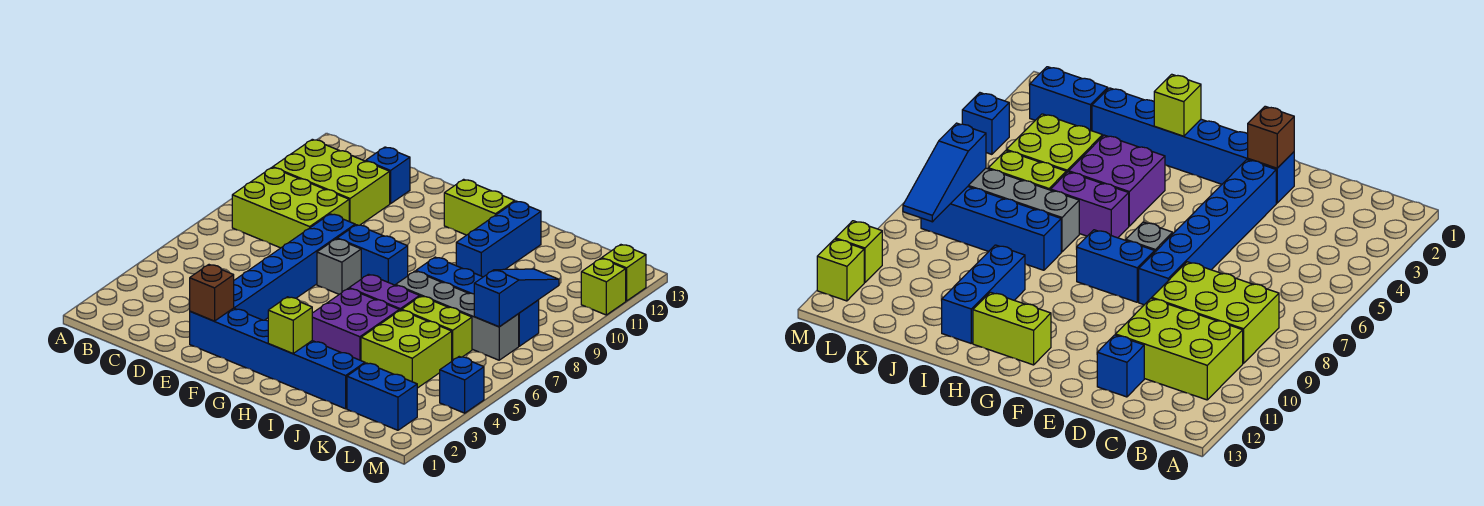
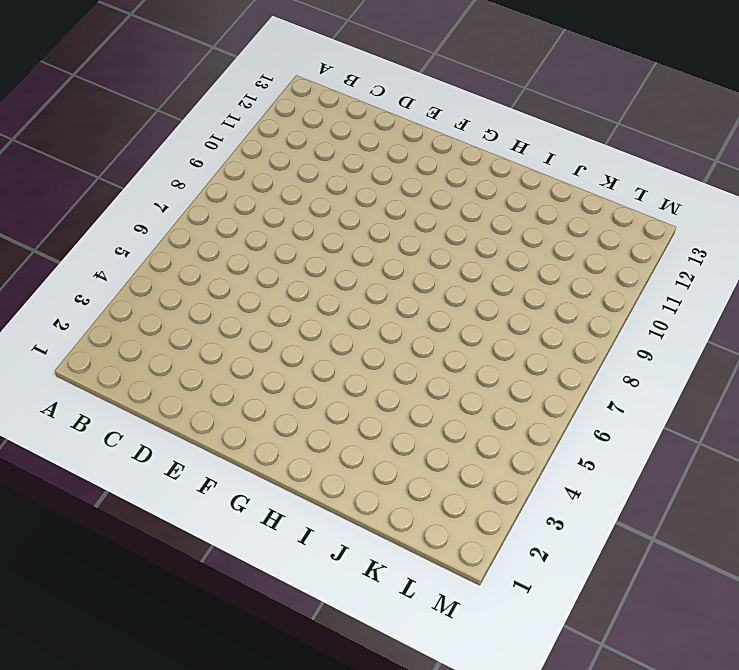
none -> lime brick B8:D9 level 1
none -> lime brick B10:D11 level 1
none -> blue brick D12 level 1

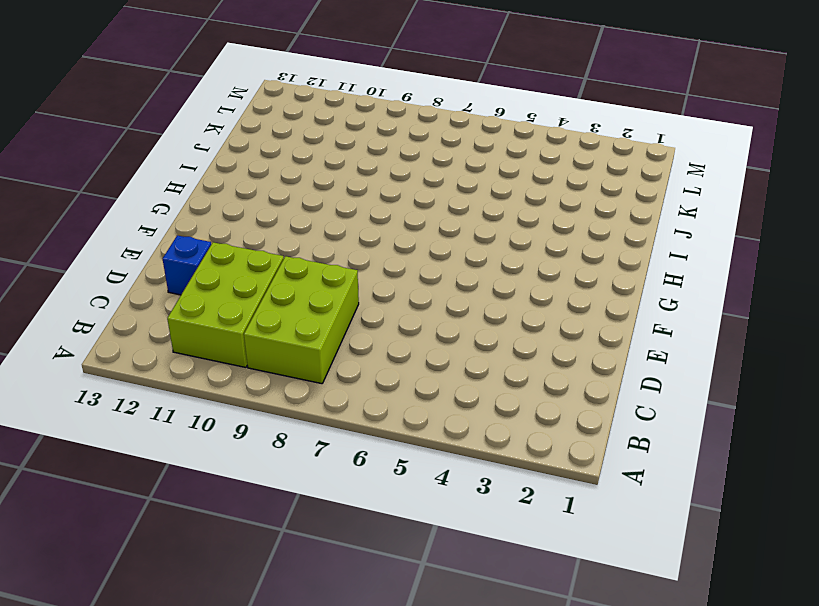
none -> blue brick E2:J2 level 1
none -> blue brick E3:E8 level 1
none -> grey brick F7 level 1

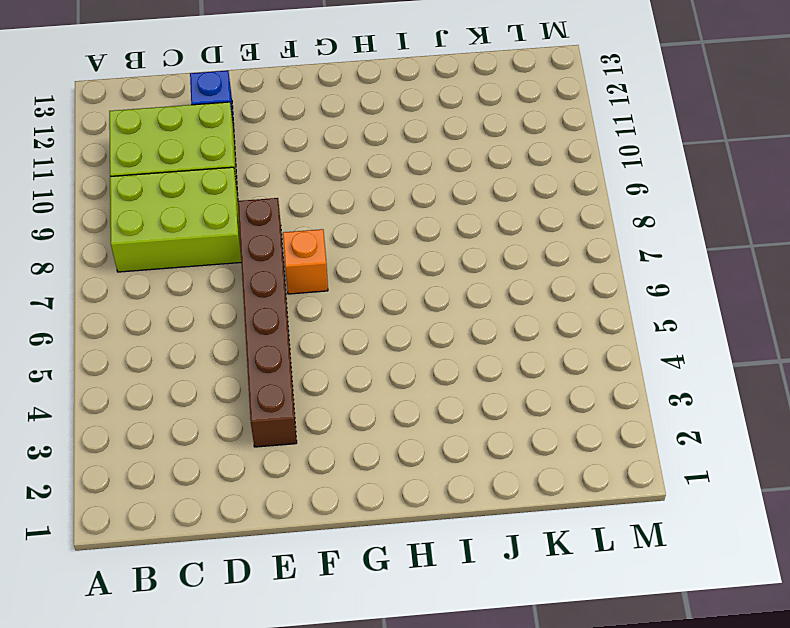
brown brick E3:E8 level 1 -> blue brick E3:E8 level 1
orange brick F7 level 1 -> grey brick F7 level 1
none -> blue brick E2:J2 level 1
none -> blue brick F8:G8 level 1
none -> lime brick G12:H12 level 1

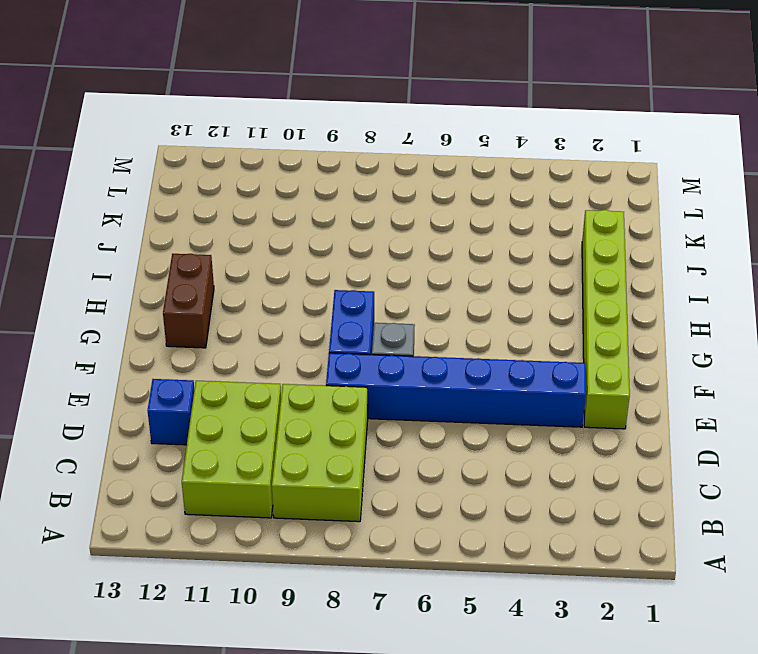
lime brick E2:J2 level 1 -> blue brick E2:J2 level 1
brown brick G12:H12 level 1 -> lime brick G12:H12 level 1
none -> purple brick H4:I5 level 1
none -> purple brick H6:I6 level 1
none -> grey brick I7:L7 level 1

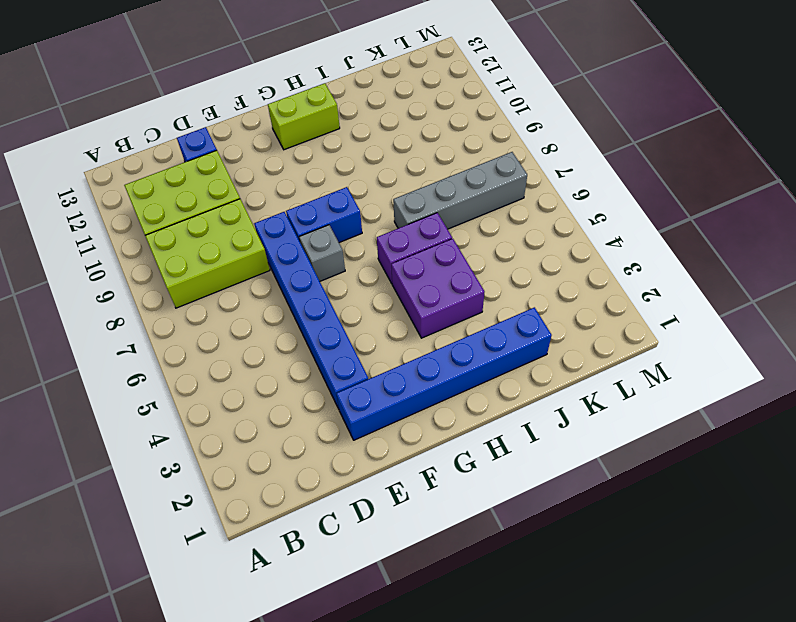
none -> blue brick I8:L8 level 1
none -> blue brick I10:I12 level 1
none -> lime brick J4:K5 level 1

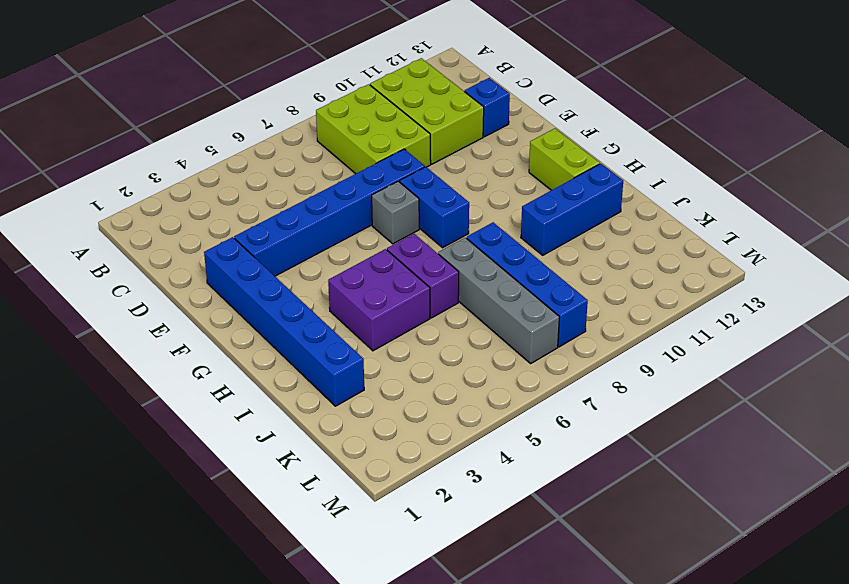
none -> lime brick J4:K5 level 1
none -> lime brick J6:K6 level 1
none -> blue brick K2:L2 level 1

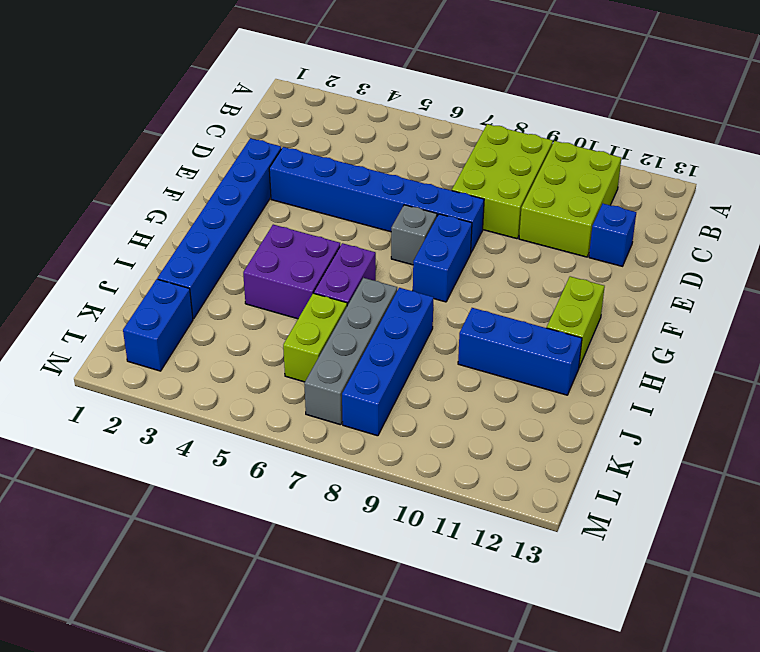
none -> lime brick J4:K5 level 1
none -> blue brick M4 level 1
none -> lime brick M11 level 1

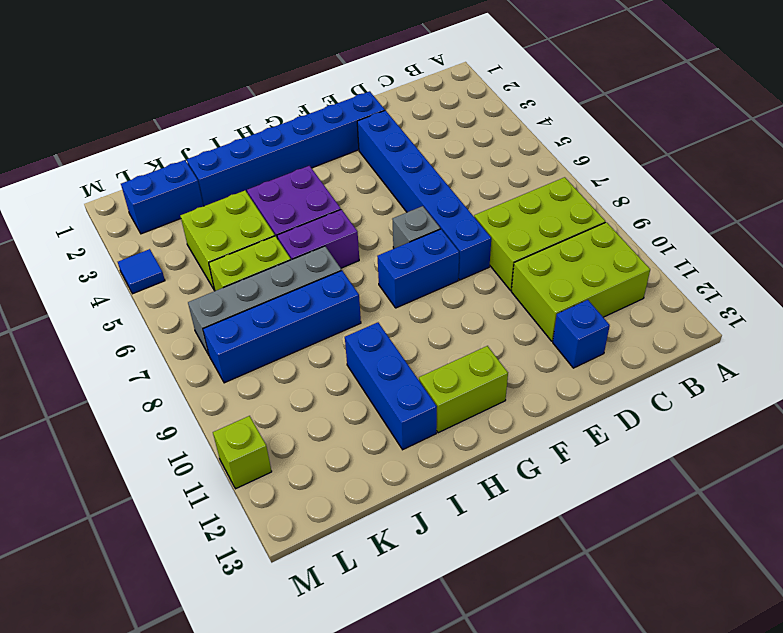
blue tile M4 level 1 -> blue brick M4 level 1
none -> lime brick M12 level 1
none -> brown brick E2 level 2
none -> lime brick H2 level 2

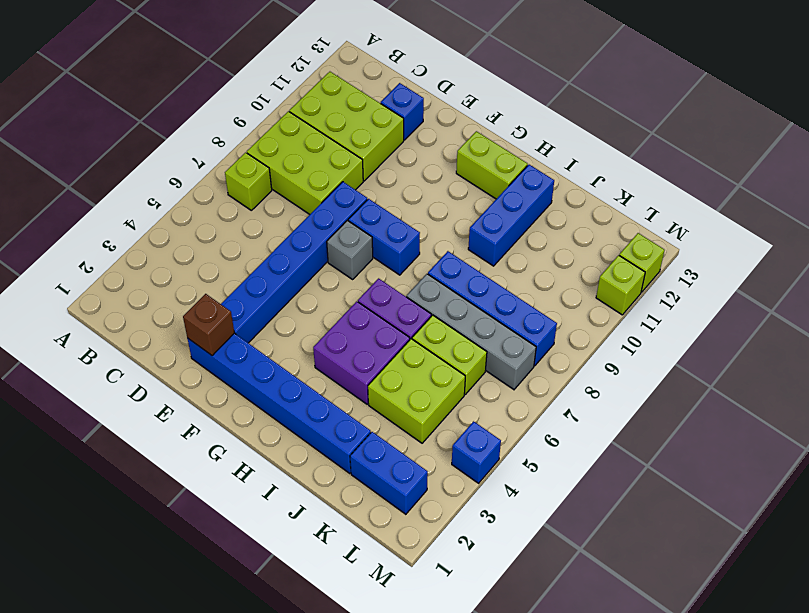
lime brick B7 level 1 -> lime brick H2 level 2
none -> blue slope L7:L9 level 2 top 7

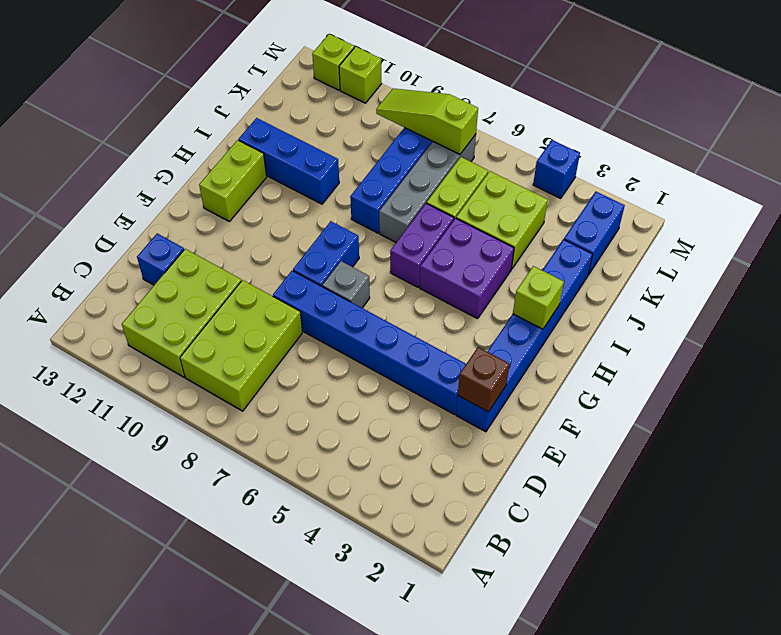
lime slope L7:L9 level 2 top 7 -> blue slope L7:L9 level 2 top 7

